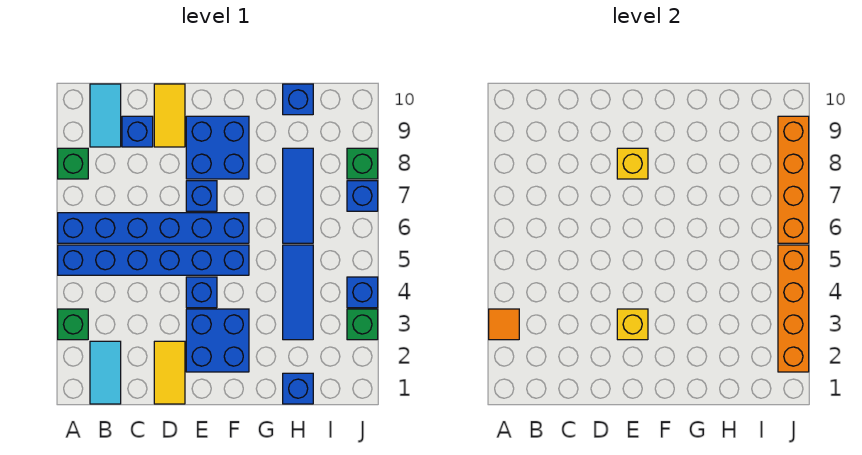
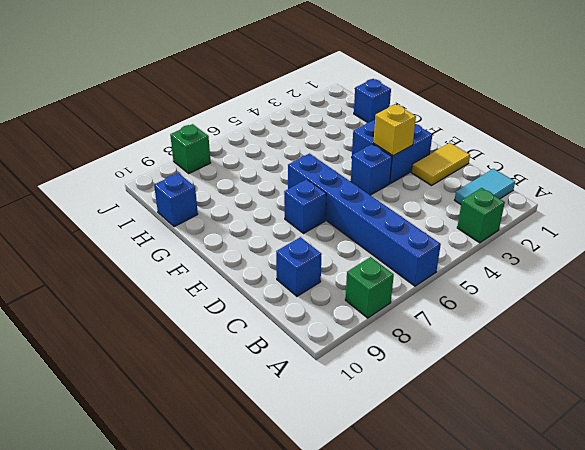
none -> blue brick A5:F5 level 1
none -> cyan tile B9:B10 level 1
none -> yellow tile D9:D10 level 1

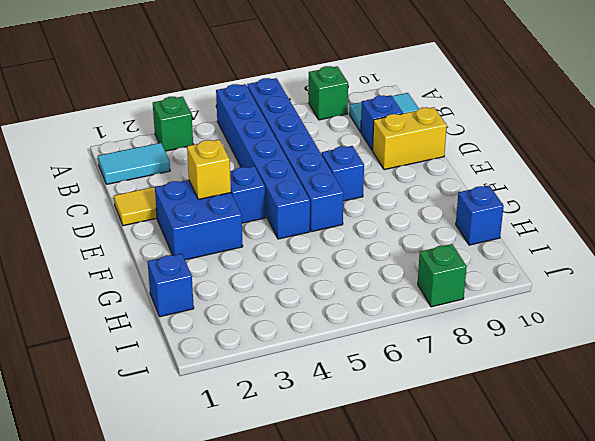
yellow brick D9:D10 level 1 -> yellow tile D9:D10 level 1
none -> blue brick E8:F9 level 1
none -> blue tile H3:H5 level 1
none -> blue tile H6:H8 level 1

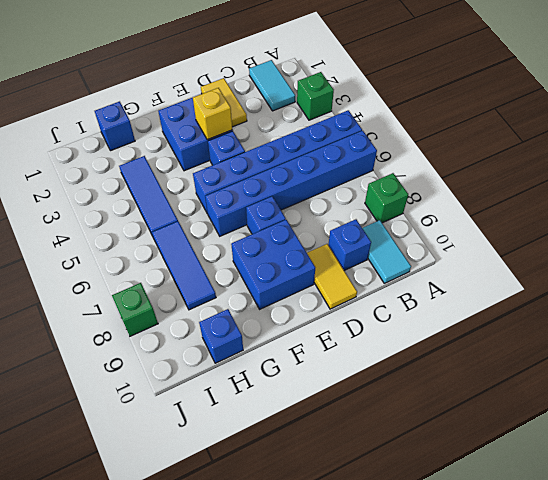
none -> green brick J3 level 1
none -> blue brick J4 level 1
none -> blue brick J7 level 1

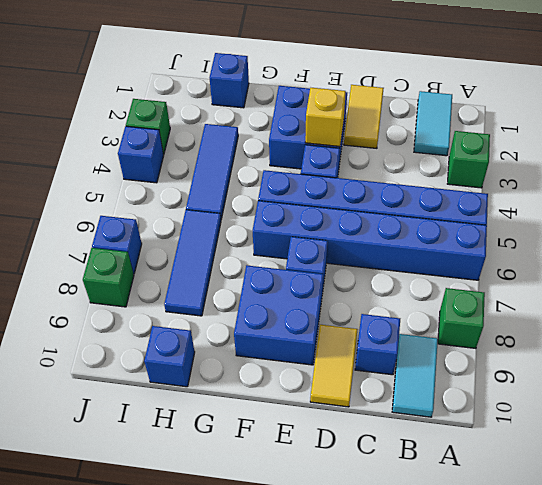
none -> orange tile A3 level 2
none -> yellow brick E8 level 2
none -> orange brick J2:J5 level 2

